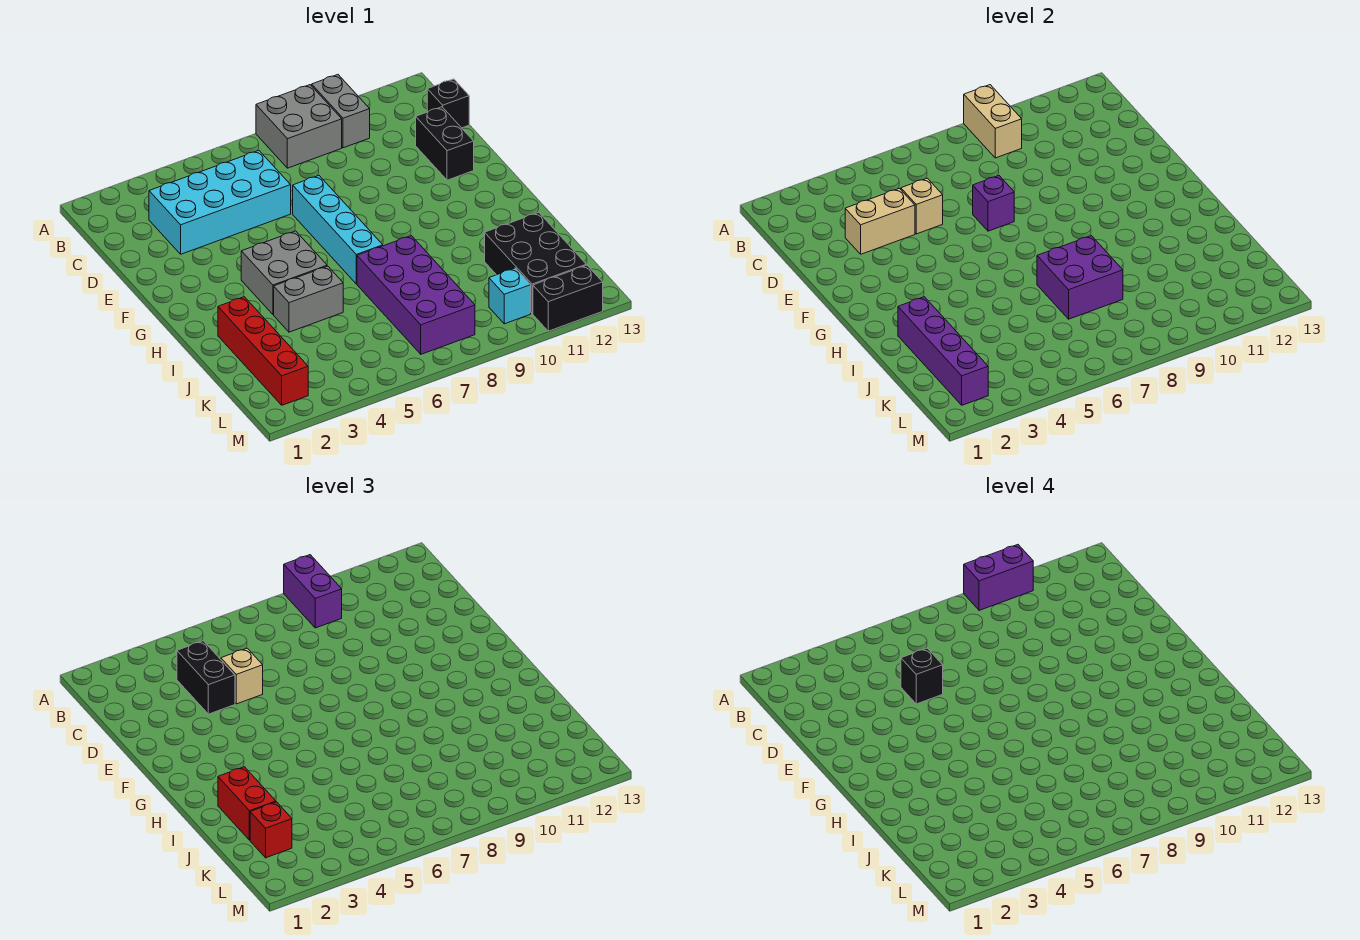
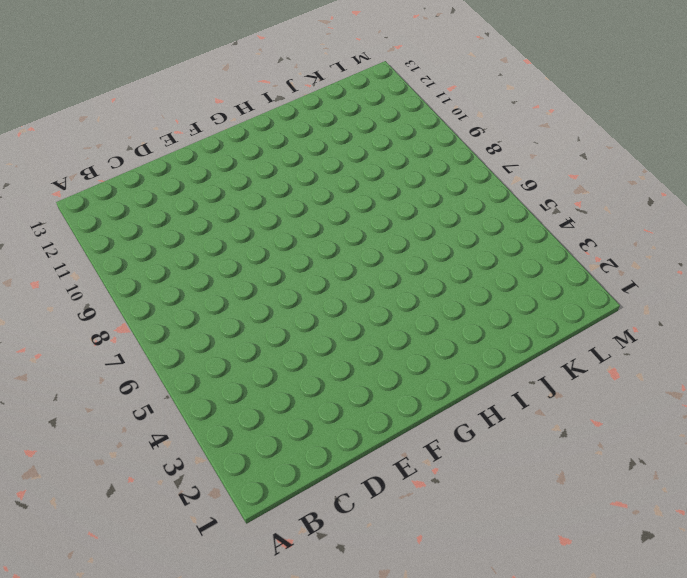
none -> grey brick A8:B9 level 1
none -> grey brick A10:B10 level 1
none -> cyan brick C3:D6 level 1

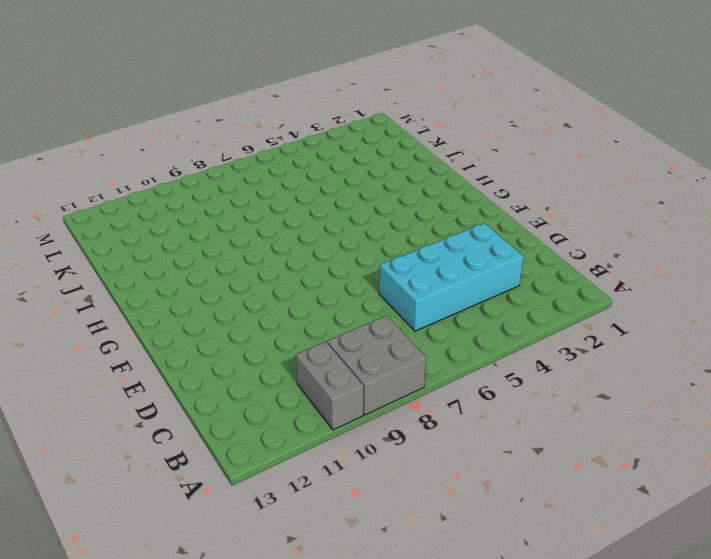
none -> black brick C13 level 1
none -> black brick D12:E12 level 1
none -> cyan brick E7:H7 level 1

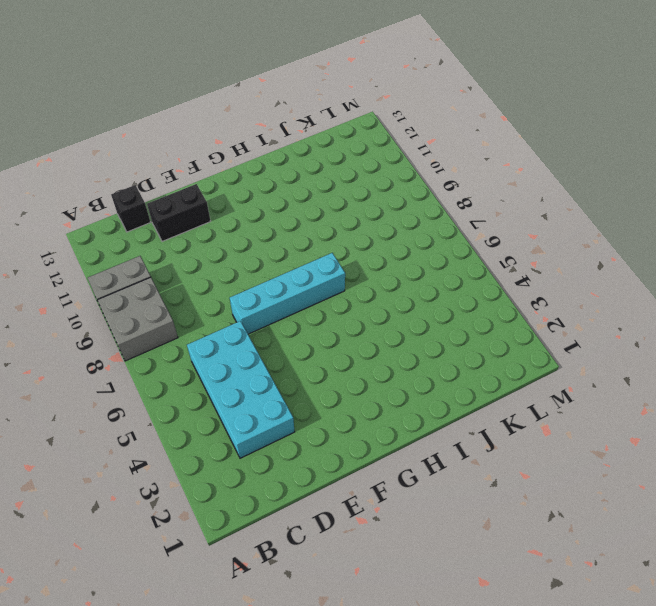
none -> grey brick G4:H5 level 1
none -> red brick I2:L2 level 1
none -> grey brick I4:I5 level 1

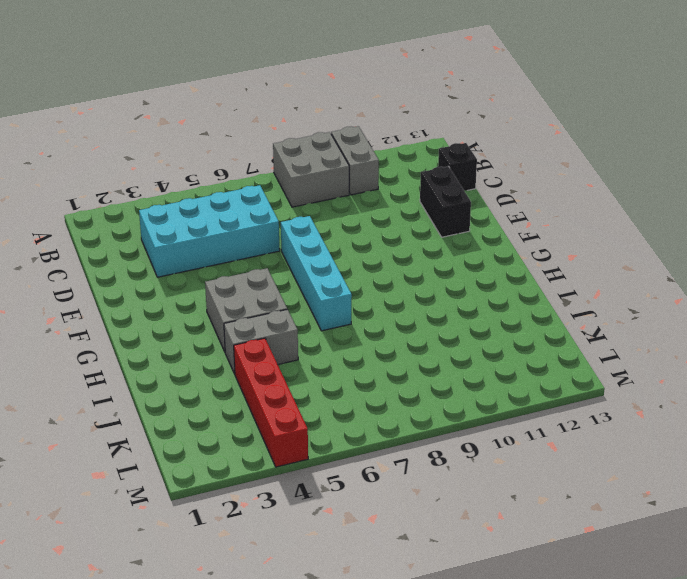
red brick J4:M4 level 1 -> red brick I2:L2 level 1
none -> purple brick I7:L8 level 1
none -> black brick J11:L12 level 1
none -> cyan brick L10 level 1

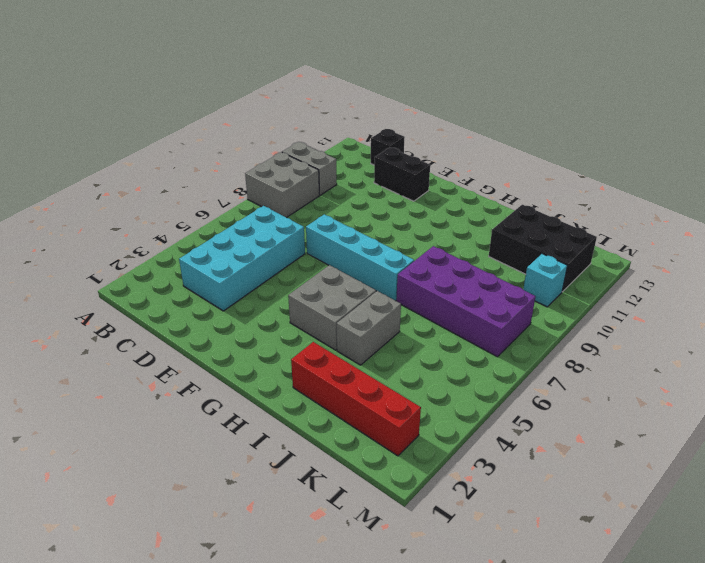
none -> black brick M11:M12 level 1
none -> tan brick A9:B9 level 2
none -> tan brick D3:D4 level 2

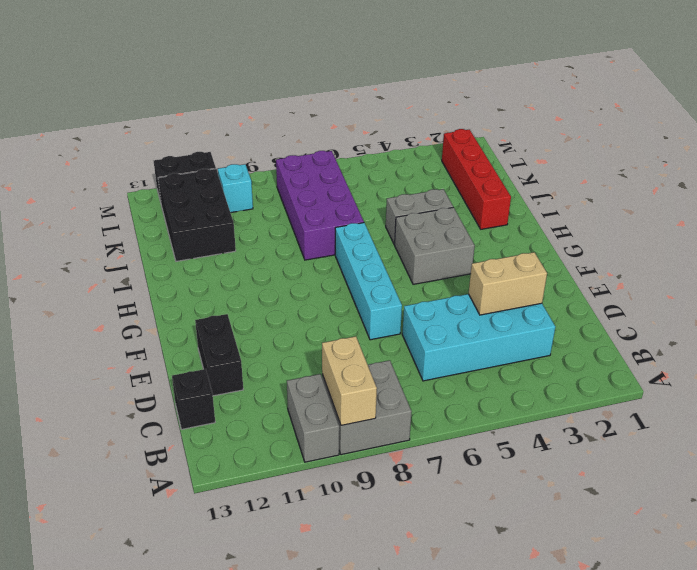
none -> tan brick D5 level 2
none -> purple brick E7 level 2
none -> purple brick I2:L2 level 2

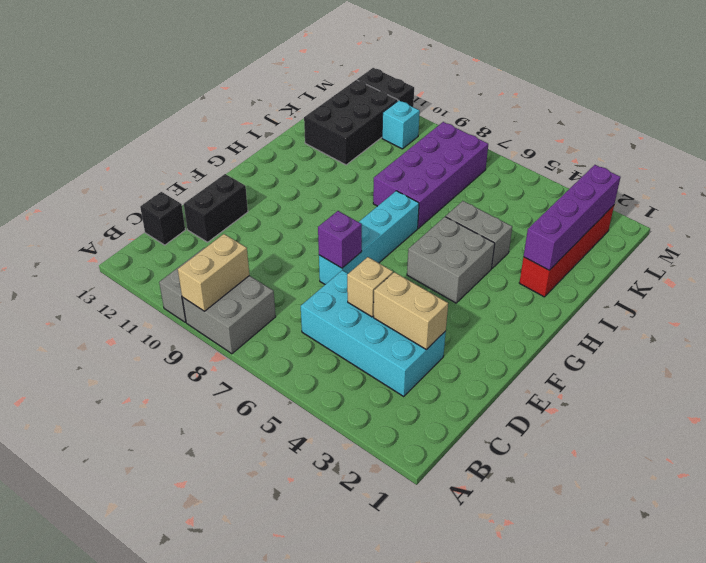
none -> purple brick I7:J8 level 2
none -> purple brick A9:B9 level 3
none -> black brick C4:D4 level 3

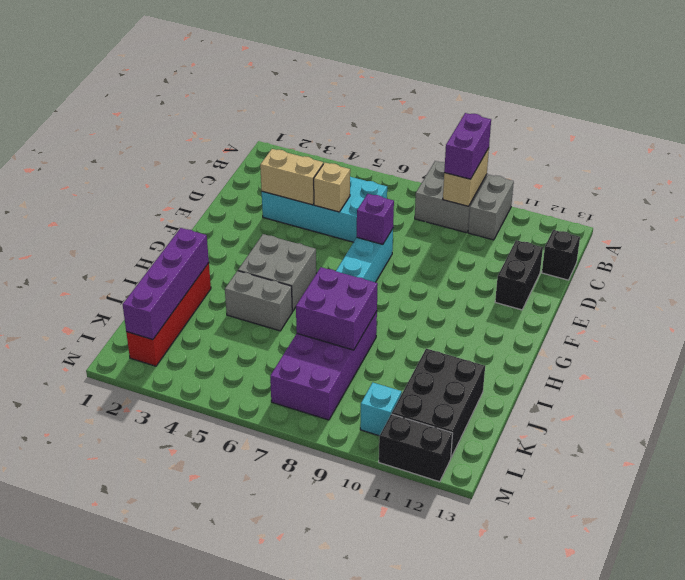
none -> black brick C4:D4 level 3
none -> tan brick D5 level 3
none -> red brick I2:J2 level 3

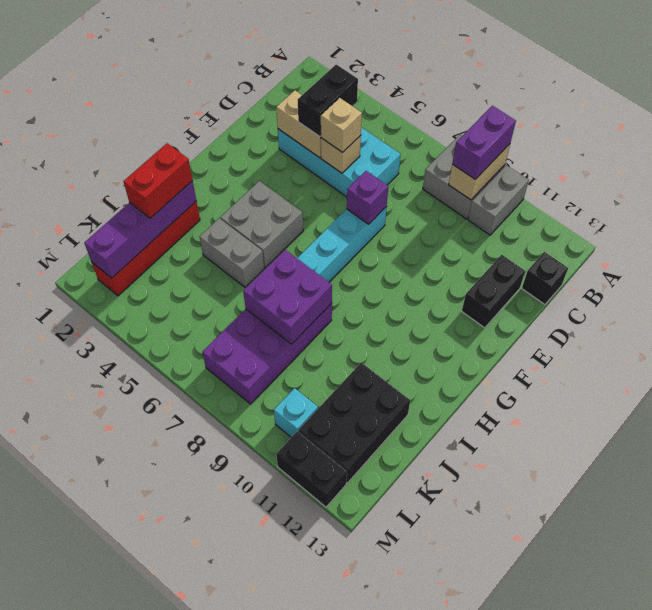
none -> red brick K2 level 3
none -> purple brick A9:A10 level 4
none -> black brick D5 level 4

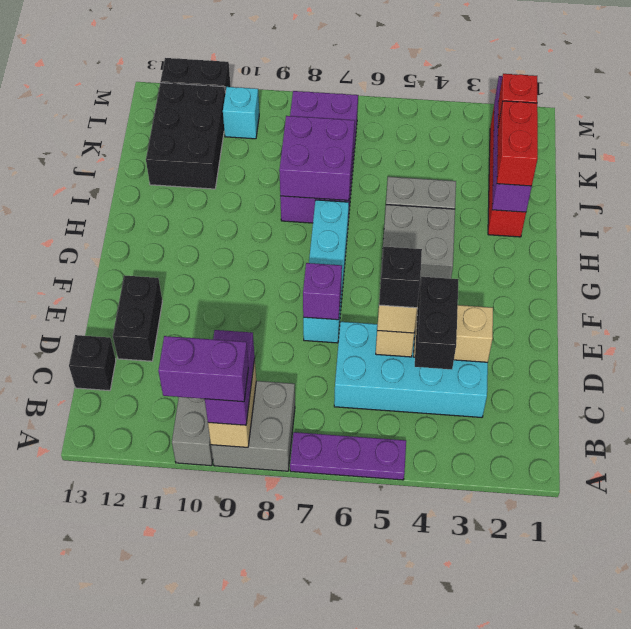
purple plate A5:A7 level 1 -> none

